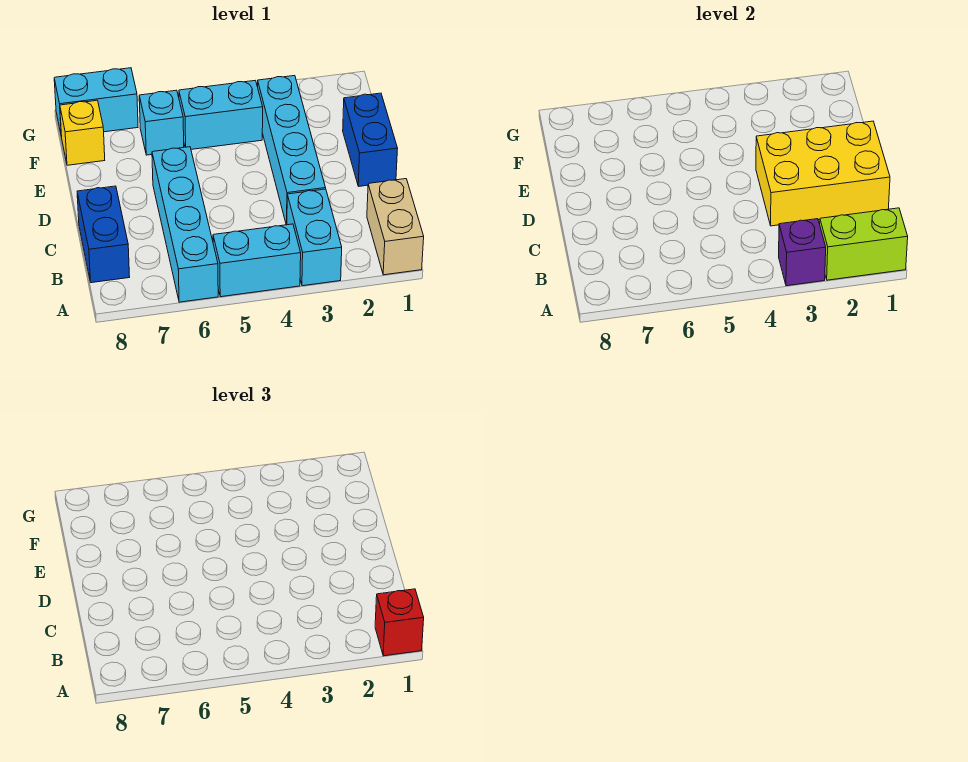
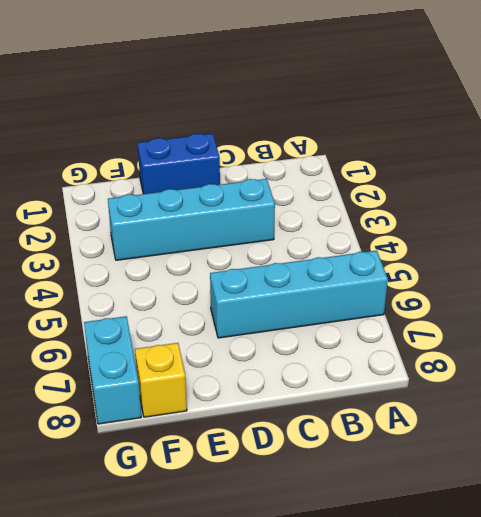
none -> tan brick A1:B1 level 1
none -> cyan brick A3:B3 level 1
none -> cyan brick A4:A5 level 1

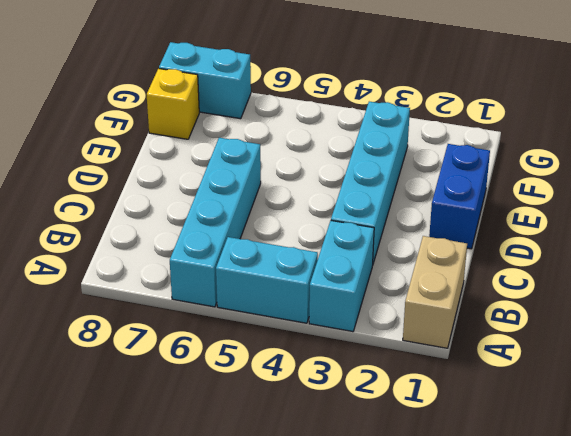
none -> blue brick B8:C8 level 1
none -> cyan brick F4:F5 level 1
none -> cyan brick F6 level 1

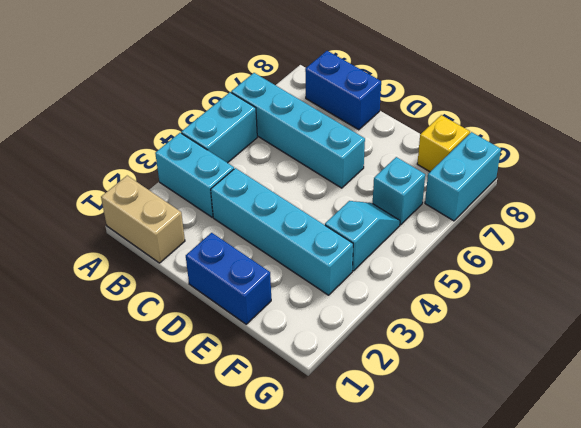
cyan slope F4:F5 level 1 top 4 -> cyan brick F4:F5 level 1
none -> lime brick A1:A2 level 2
none -> purple brick A3 level 2
none -> yellow brick C1:D3 level 2

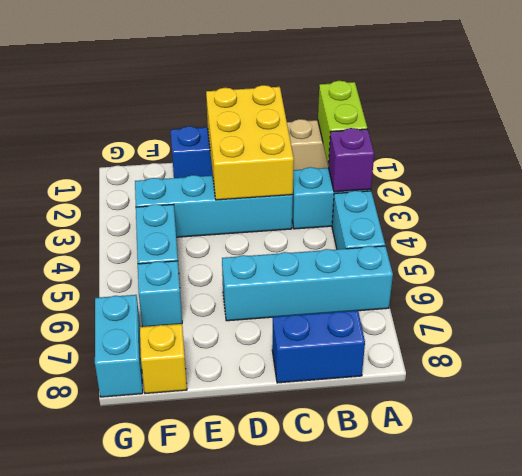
none -> red brick A1 level 3

